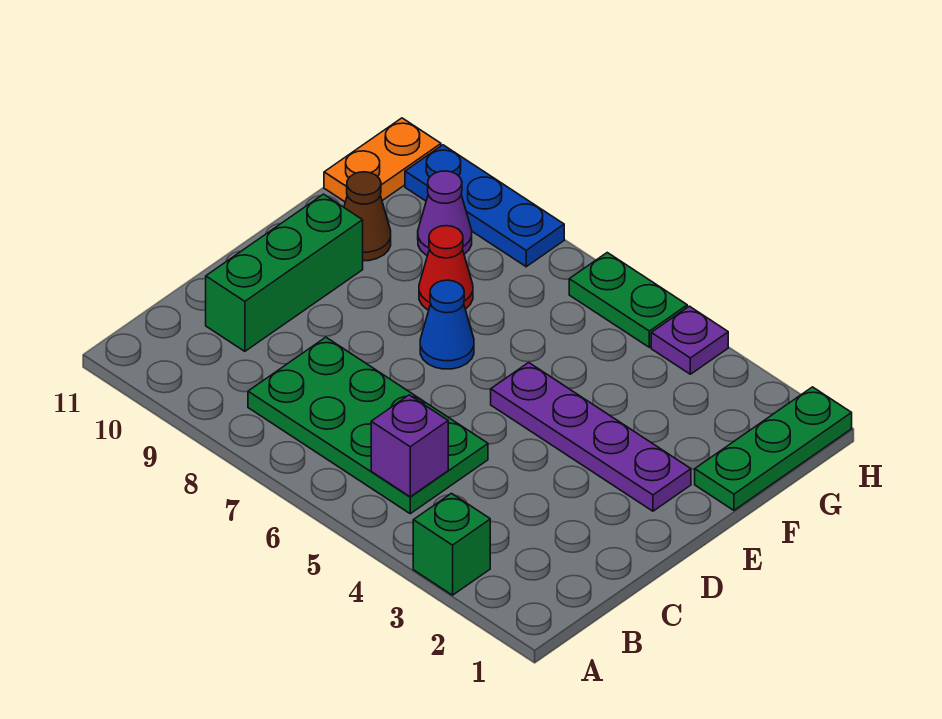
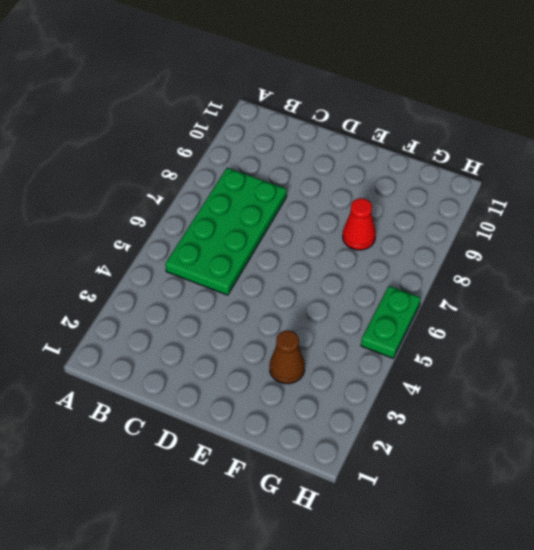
brown cone F3 level 1 -> brown cone F10 level 1
none -> green brick A3 level 1
none -> green brick C10:E10 level 1
none -> purple plate E2:E5 level 1

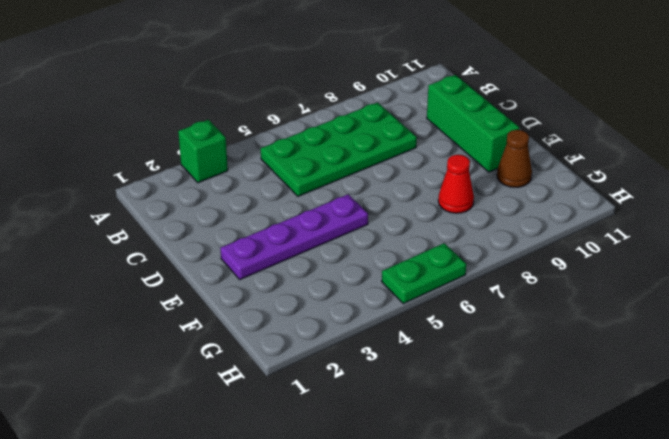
none -> blue cone E7 level 1
none -> green plate F1:H1 level 1
none -> purple cone G9 level 1

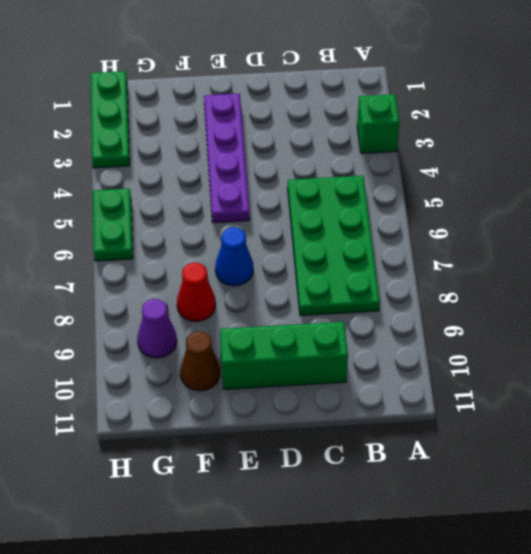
green plate H1:H3 level 1 -> green plate F1:H1 level 1
none -> orange plate G11:H11 level 1
none -> purple plate H4 level 1
none -> blue plate H8:H10 level 1

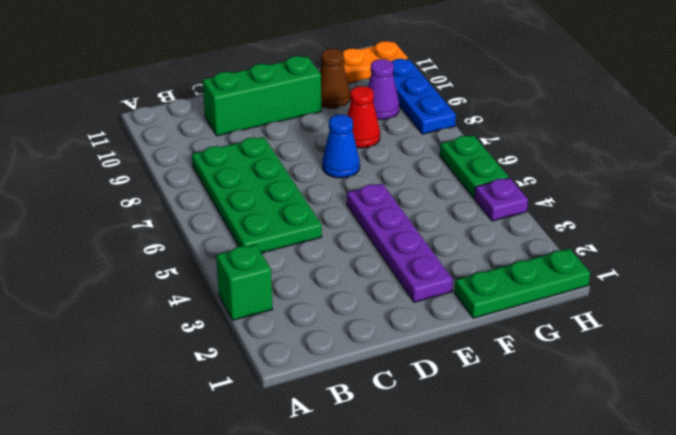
none -> purple brick B5 level 2

